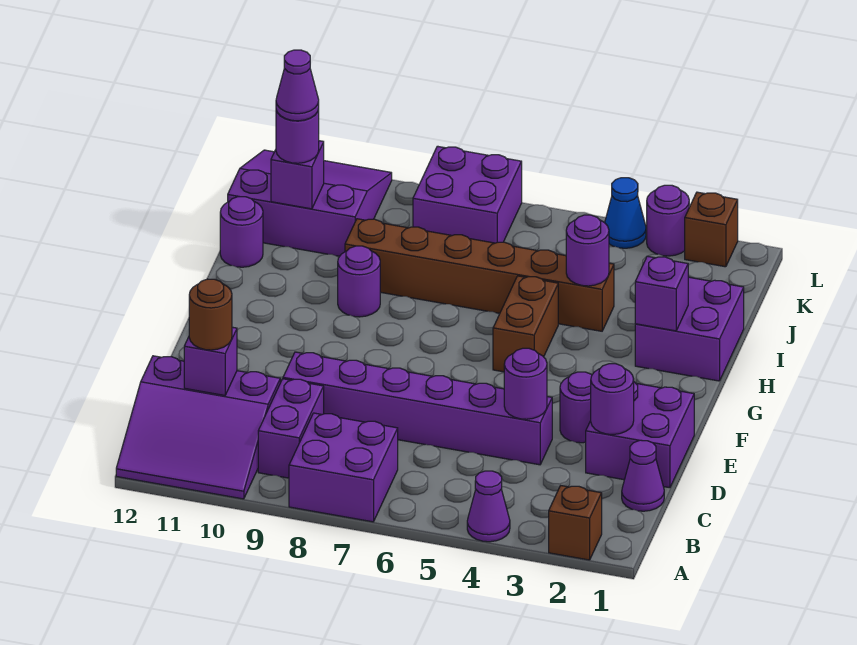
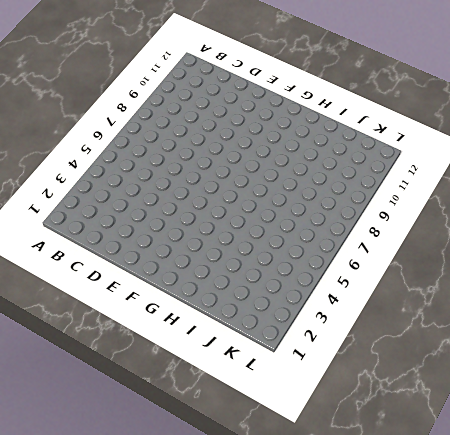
none -> brown brick A2 level 1
none -> purple cone A4 level 1
none -> purple brick A7:B8 level 1

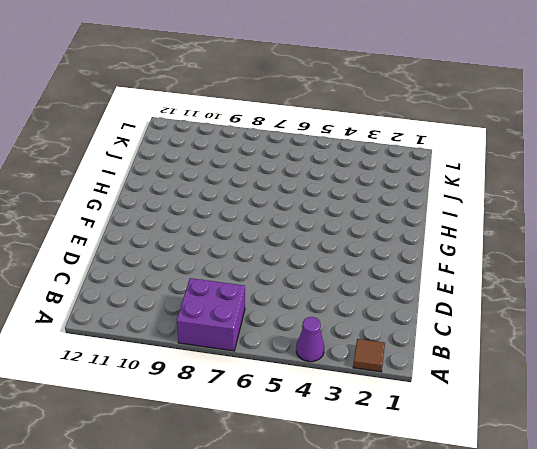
brown tile A2 level 1 -> brown brick A2 level 1
none -> purple slope A10:C12 level 1 top C
none -> purple brick B9:C9 level 1
none -> purple cone C1 level 1

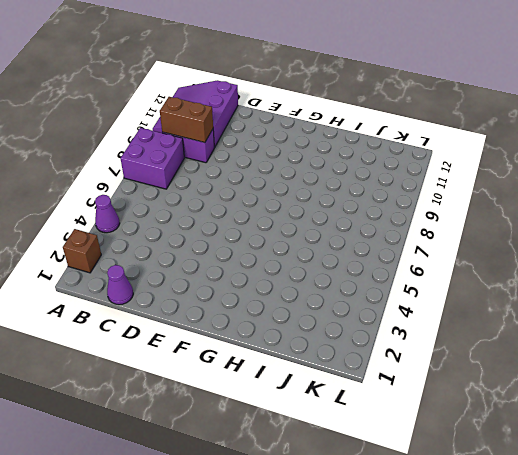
brown brick B9:C9 level 2 -> brown brick G5:H5 level 1
none -> purple brick D1:E2 level 1
none -> purple brick D4:D9 level 1
none -> purple round brick E3 level 1

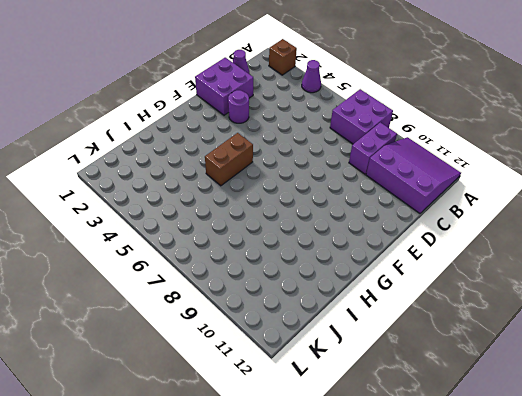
none -> purple brick D4:D9 level 1
none -> purple brick H1:I2 level 1
none -> purple round brick H9 level 1

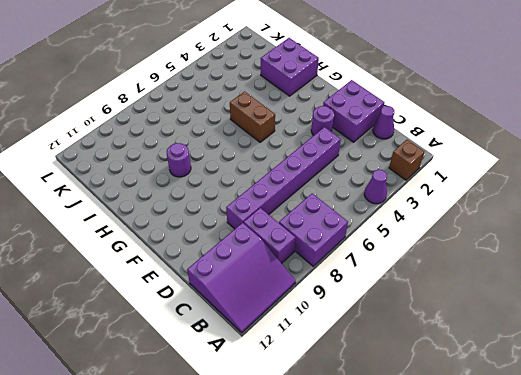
none -> brown brick I4:I9 level 1
none -> purple round brick I12 level 1
none -> purple slope J10:L12 level 1 top J

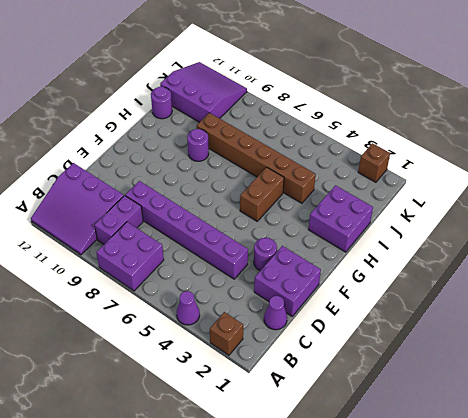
none -> purple brick K7:L8 level 1
none -> purple round brick L3 level 1
none -> blue cone L4 level 1

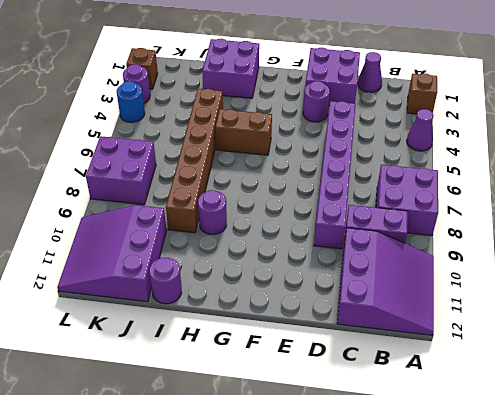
blue round brick L4 level 1 -> blue cone L4 level 1
none -> purple brick C11 level 2
none -> purple round brick D2 level 2
none -> purple round brick D4 level 2

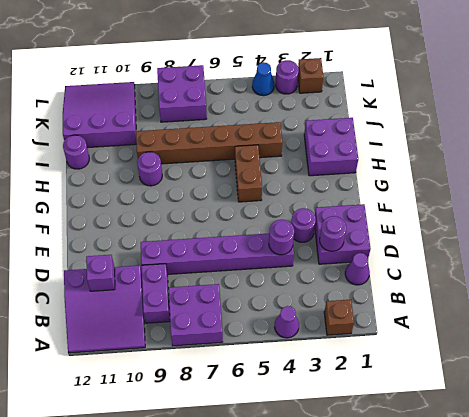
none -> purple brick H2 level 2
none -> purple round brick I4 level 2
none -> purple brick J11 level 2

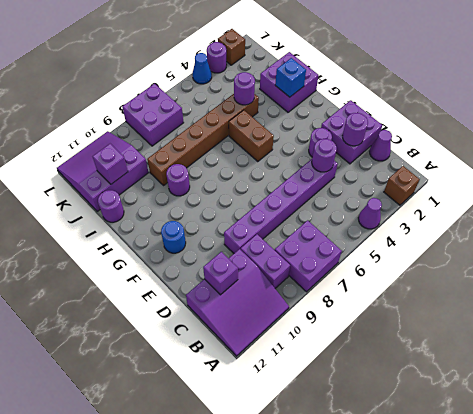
blue round brick F11 level 1 -> none
blue brick H2 level 2 -> purple brick H2 level 2
none -> brown round brick C11 level 3
none -> purple round brick J11 level 3
none -> purple cone J11 level 4

